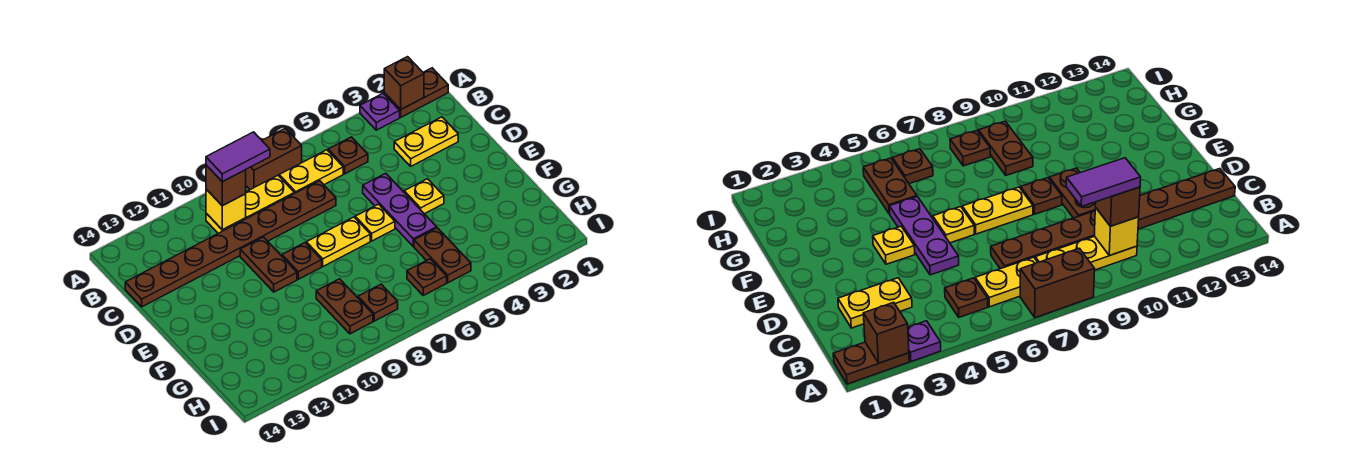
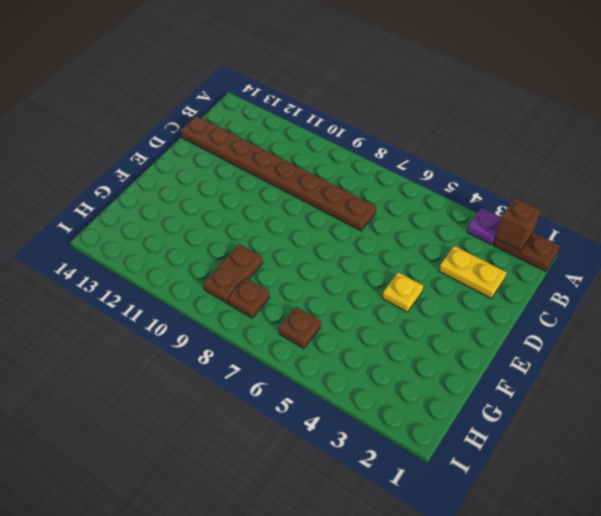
none -> brown brick A7:A8 level 1
none -> brown plate B5 level 1
none -> yellow plate B6:B7 level 1

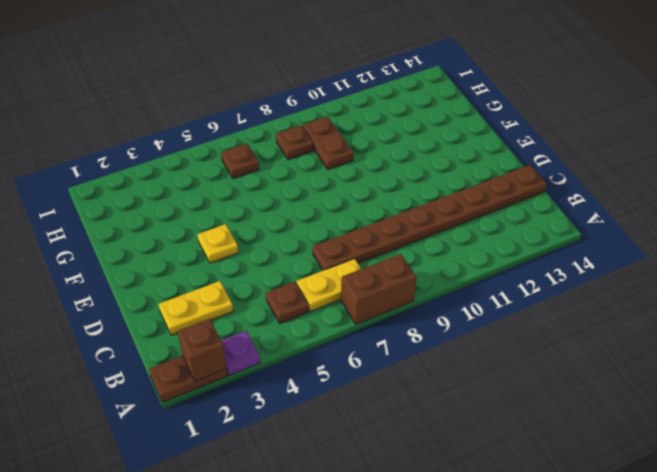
none -> yellow plate B8:B10 level 1
none -> purple plate D5:F5 level 1
none -> brown plate D10:E10 level 1

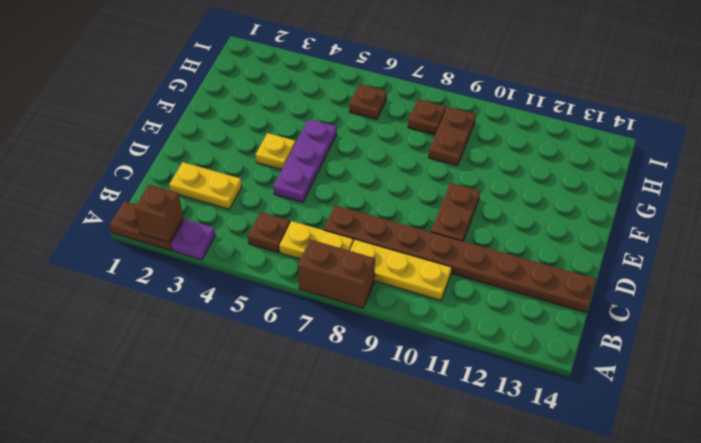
none -> yellow plate E6 level 1
none -> yellow plate E7:E8 level 1
none -> brown plate E9 level 1

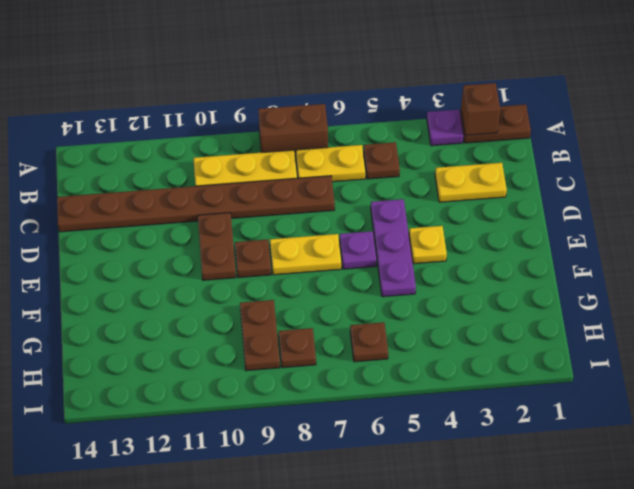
purple plate E6 level 1 -> yellow plate E6 level 1
none -> brown plate G5:H5 level 1
none -> yellow brick B10 level 2
none -> brown brick B10 level 3

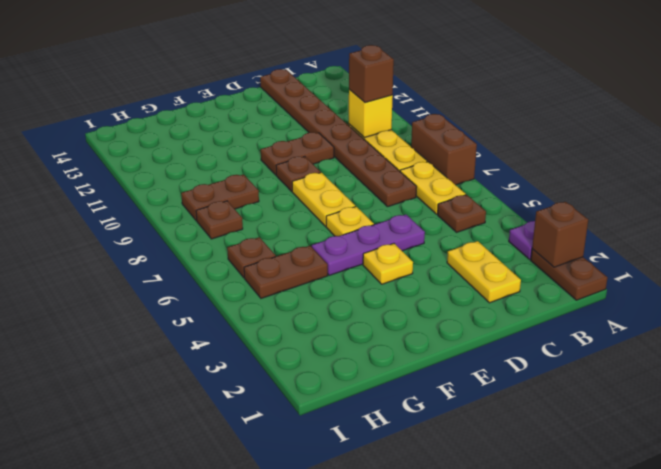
none -> purple tile B9:B10 level 4

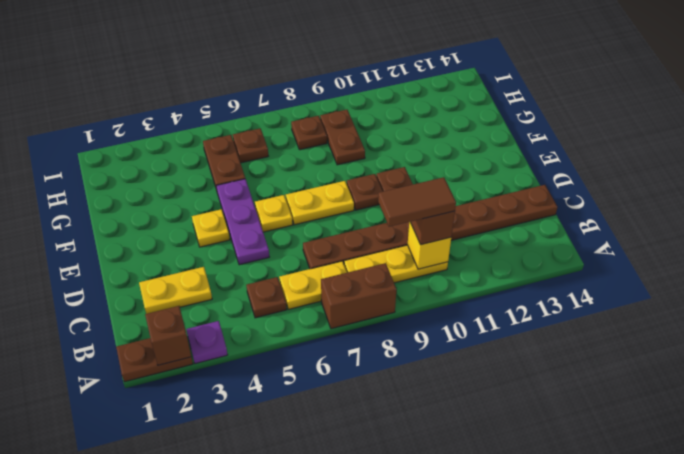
brown tile B9:B10 level 4 -> purple tile B9:B10 level 4

